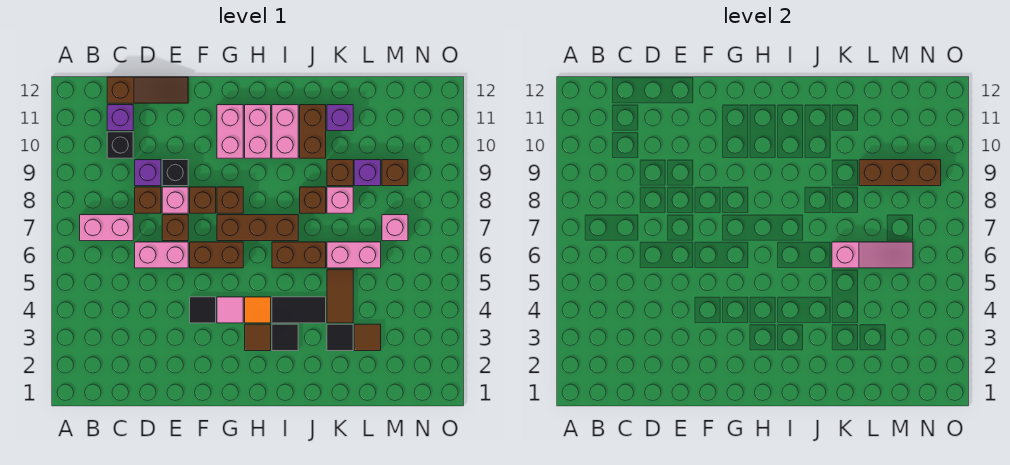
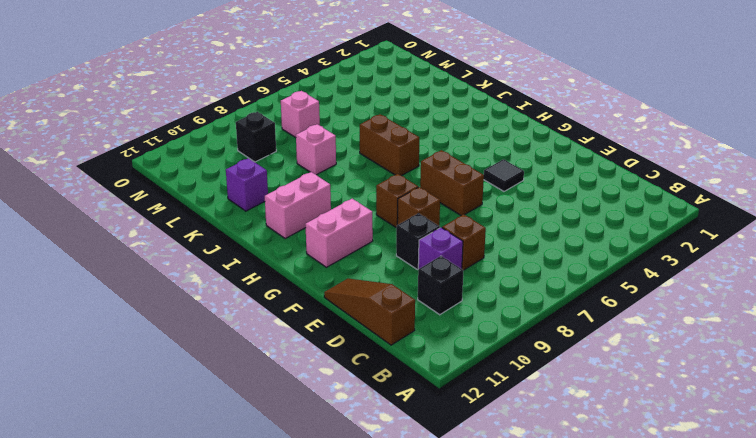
black brick M9 level 1 -> brown brick M9 level 1
none -> pink brick B7:C7 level 1
none -> purple brick C11 level 1
none -> pink brick D6:E6 level 1
none -> brown brick E7 level 1

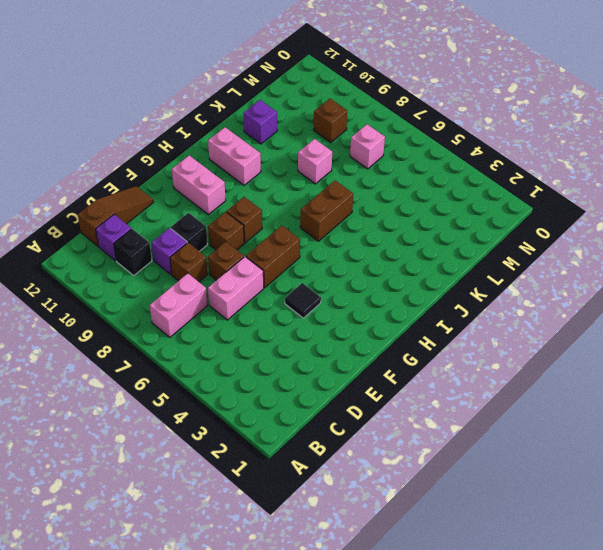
none -> pink brick E8 level 1
none -> pink tile G4 level 1
none -> brown brick G7:I7 level 1
none -> brown tile H3 level 1

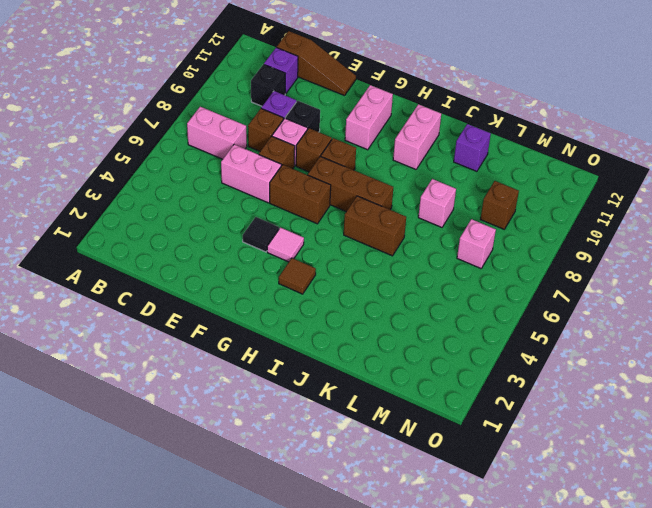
none -> orange tile H4 level 1
none -> pink brick H10:H11 level 1
none -> black tile I3 level 1
none -> black tile I4:J4 level 1

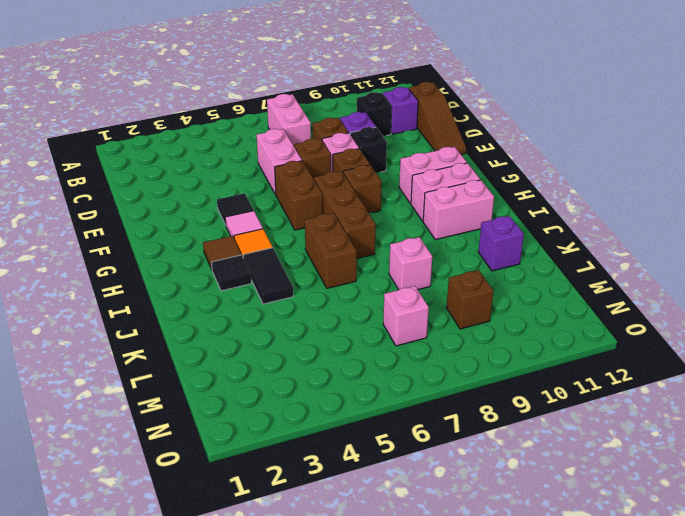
none -> brown brick J8 level 1
none -> brown brick J10:J11 level 1
none -> black tile K3 level 1
none -> brown tile K4:K5 level 1

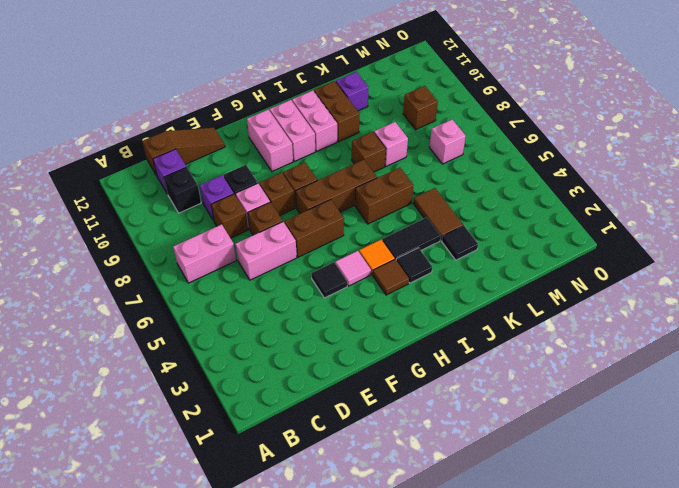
none -> pink brick K6:L6 level 1
none -> brown brick K9 level 1
none -> brown tile L3 level 1
none -> purple brick L9 level 1

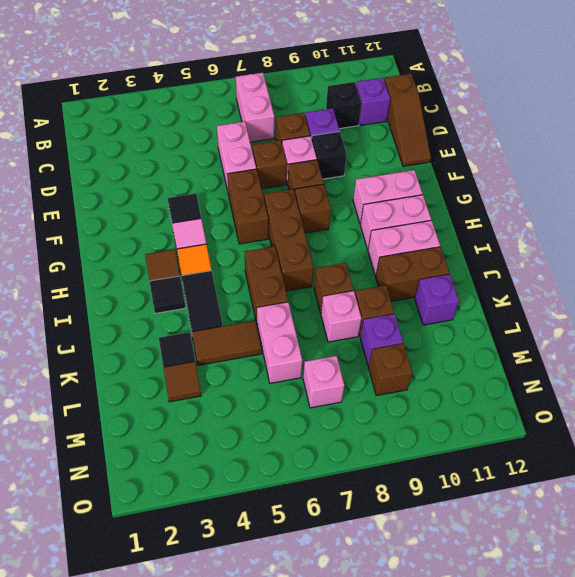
none -> pink slope K6:M6 level 2 top K
none -> brown brick L9:N9 level 2

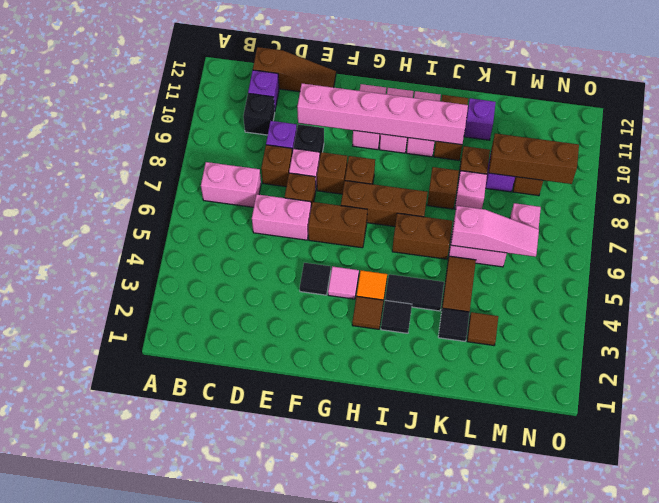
pink brick E10:J10 level 2 -> none

